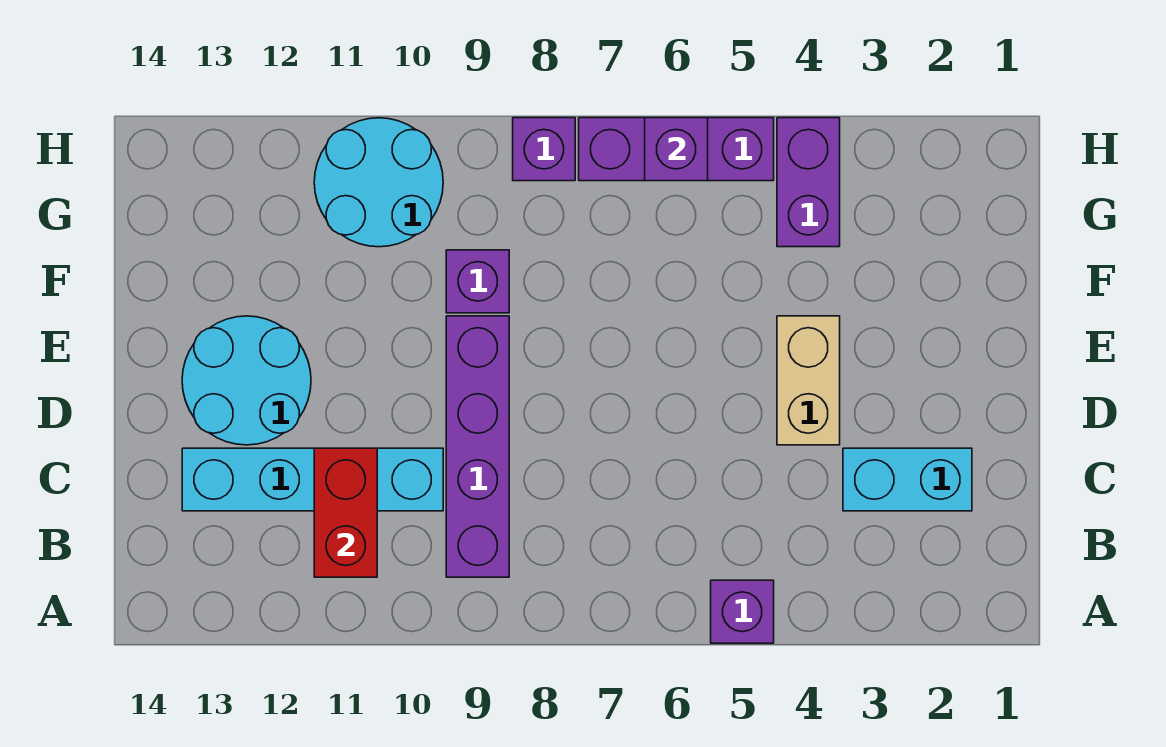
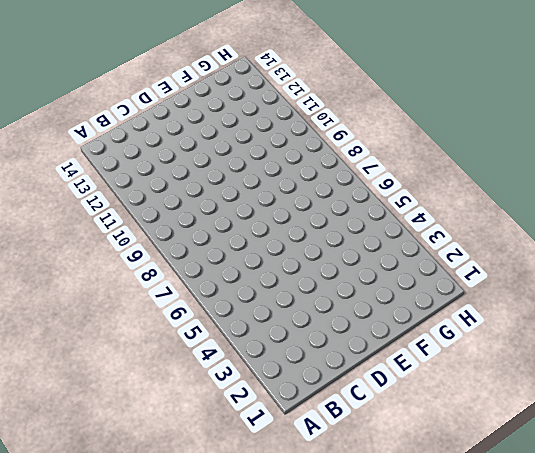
none -> purple brick A5 level 1
none -> purple brick B9:E9 level 1
none -> cyan brick C2:C3 level 1

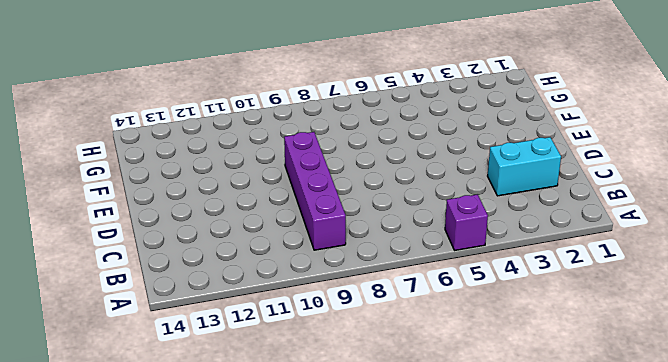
none -> cyan brick C10:C13 level 1
none -> tan brick D4:E4 level 1
none -> cyan round brick D12:E13 level 1

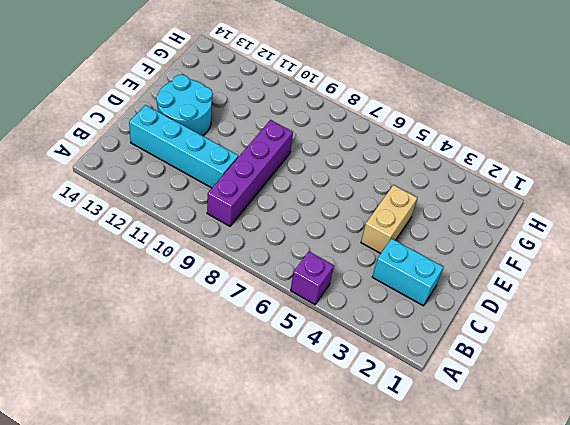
none -> purple brick F9 level 1
none -> purple brick G4:H4 level 1
none -> cyan round brick G10:H11 level 1

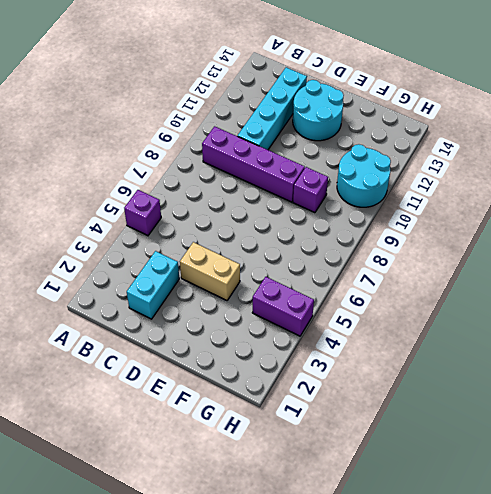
none -> purple brick H5:H7 level 1
none -> purple brick H8 level 1
none -> red brick B11:C11 level 2

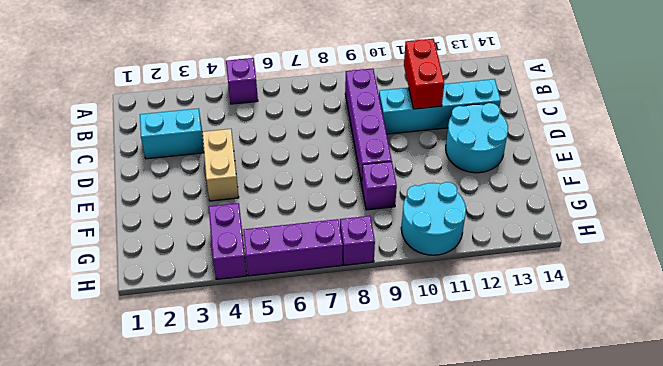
none -> purple brick H6 level 2

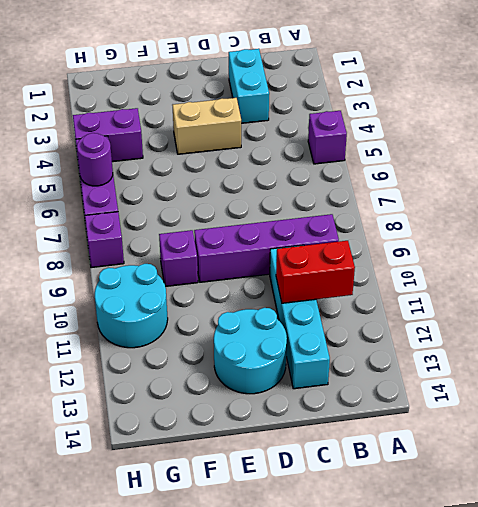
purple round brick H6 level 2 -> purple brick H6 level 2

